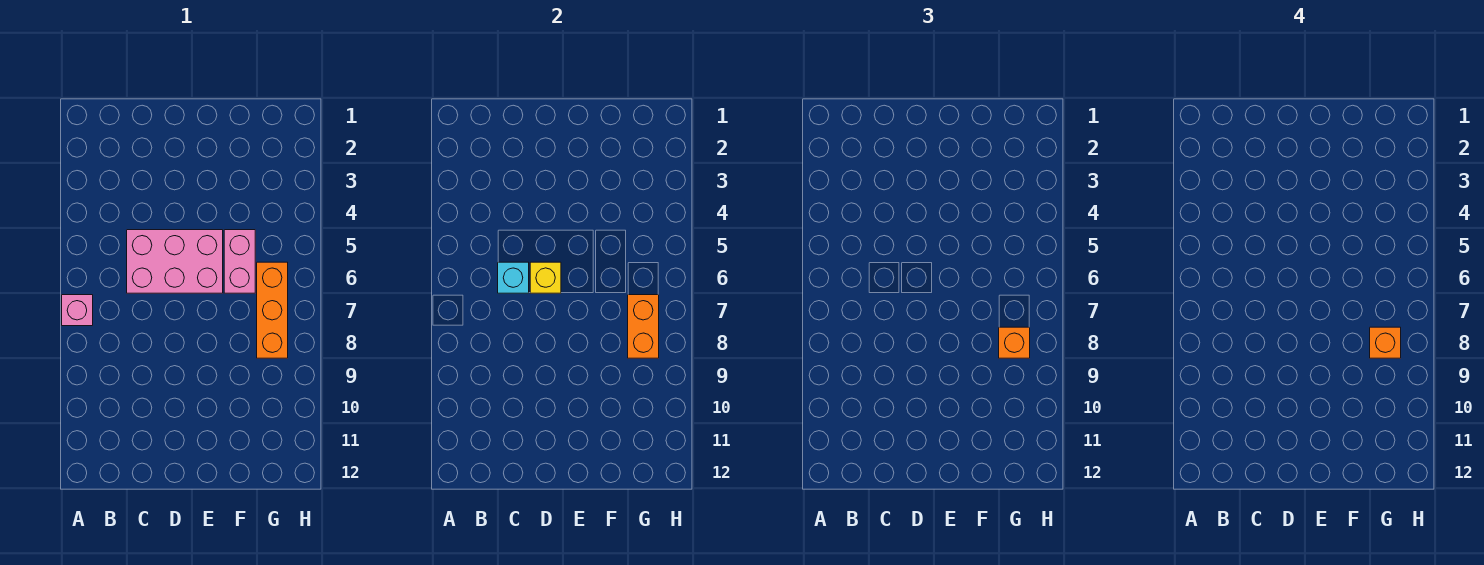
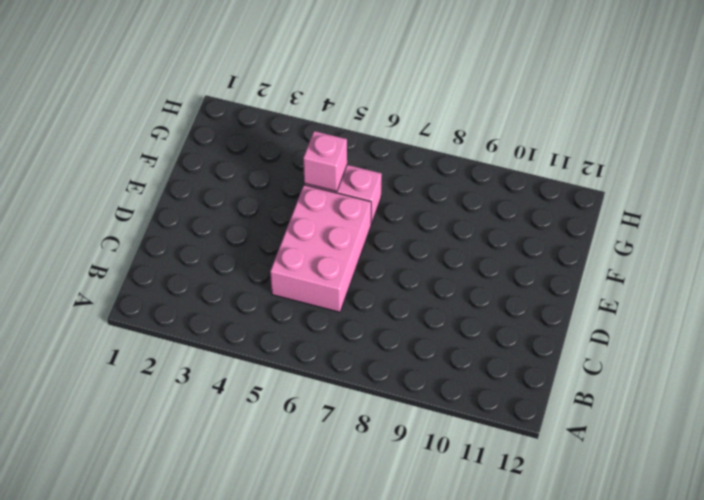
pink brick F5 level 2 -> pink brick A7 level 1
none -> orange brick G6:G8 level 1
none -> cyan brick C6 level 2

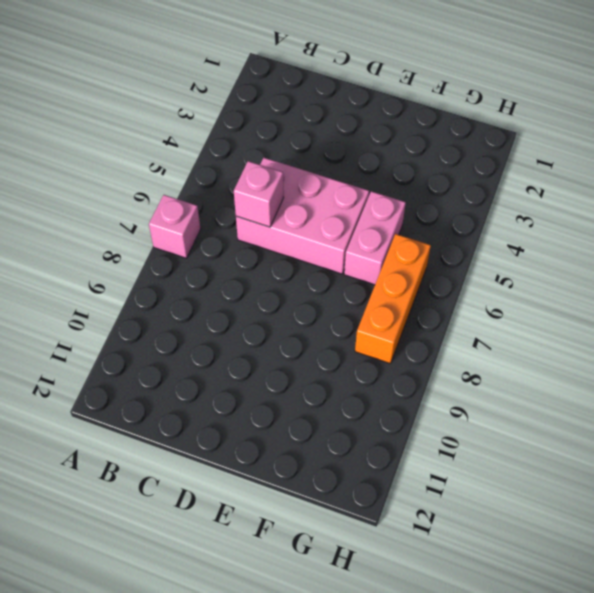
pink brick C6 level 2 -> cyan brick C6 level 2
none -> yellow brick D6 level 2
none -> orange brick G7:G8 level 2

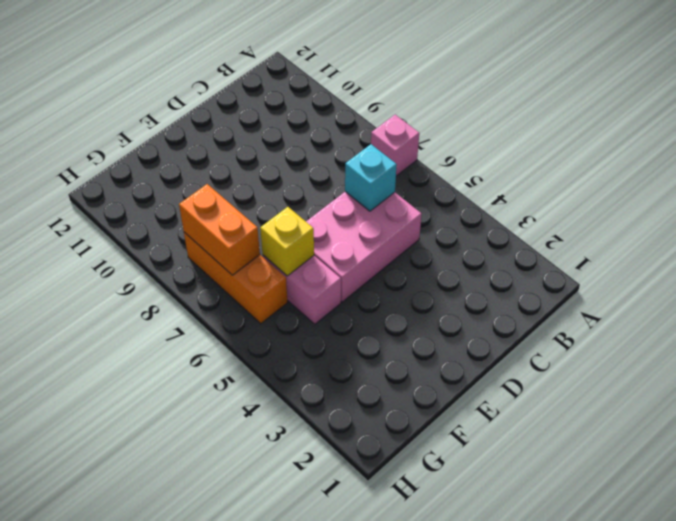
yellow brick F6 level 2 -> yellow brick D6 level 2
none -> orange brick G8 level 3
none -> orange brick G8 level 4

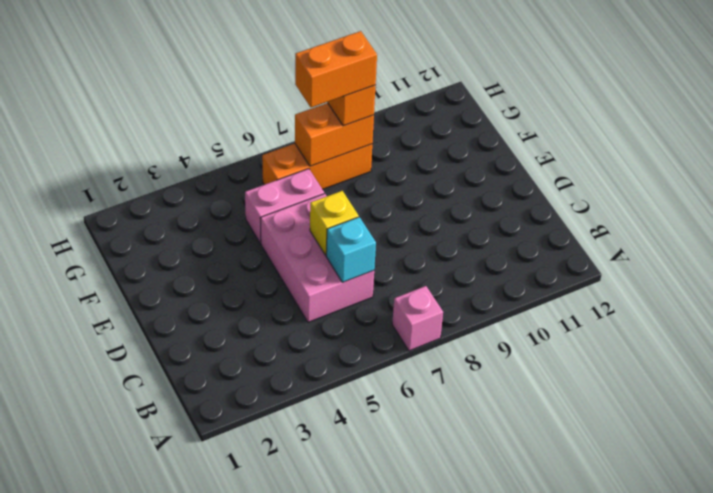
orange brick G7:G8 level 4 -> orange brick G8 level 4

